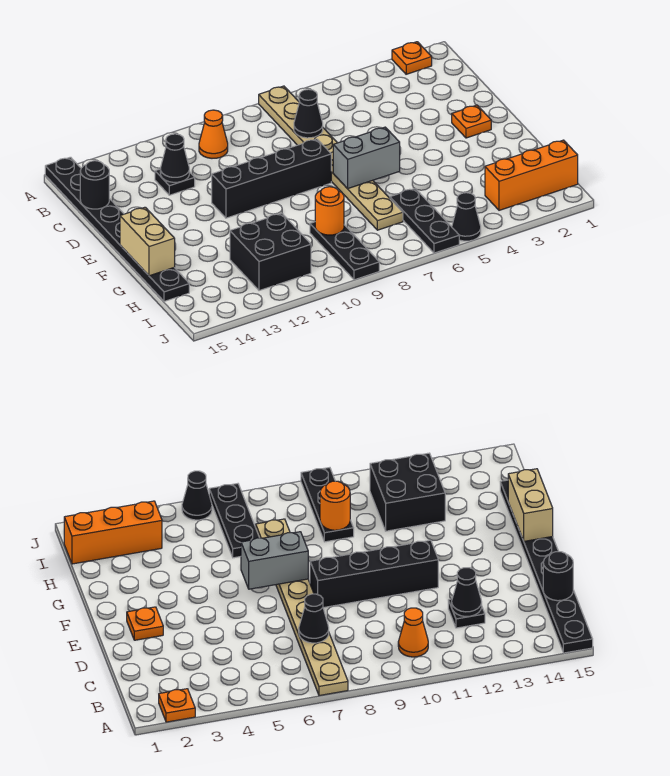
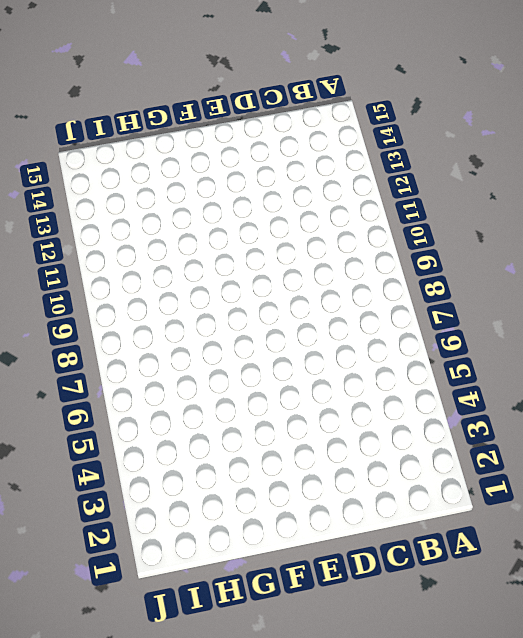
none -> orange plate A2 level 1
none -> tan plate A7:H7 level 1
none -> black plate A15:H15 level 1

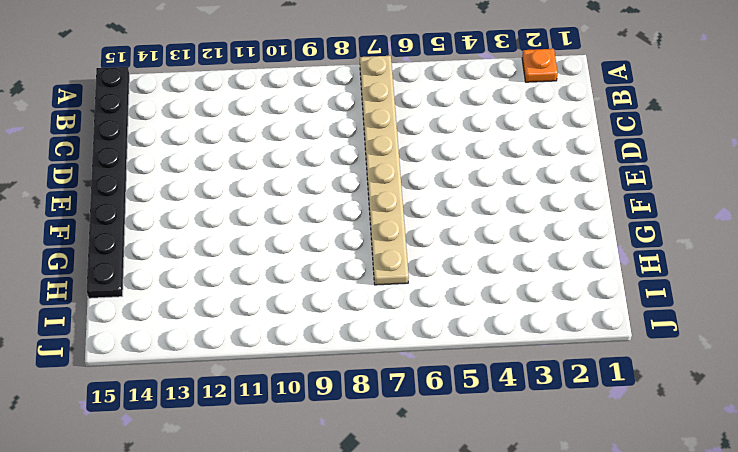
none -> orange cone B10 level 1
none -> black plate C12 level 1
none -> orange plate E2 level 1

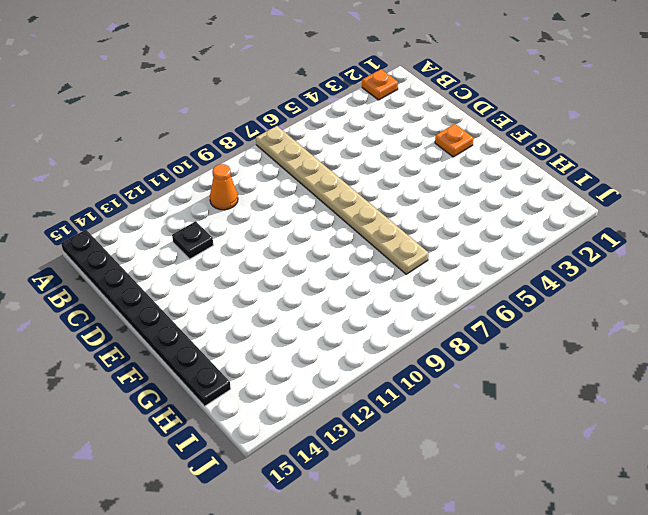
none -> black brick E8:E11 level 1
none -> black plate H6:J6 level 1
none -> black plate H9:J9 level 1

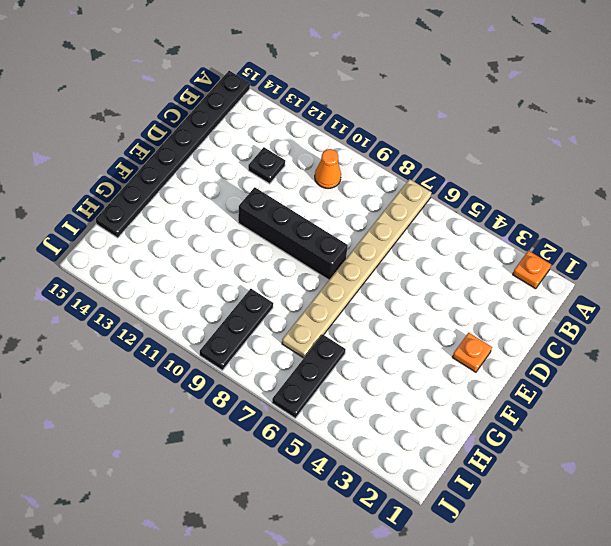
none -> black brick H11:I12 level 1
none -> orange brick I1:I3 level 1
none -> black cone J5 level 1

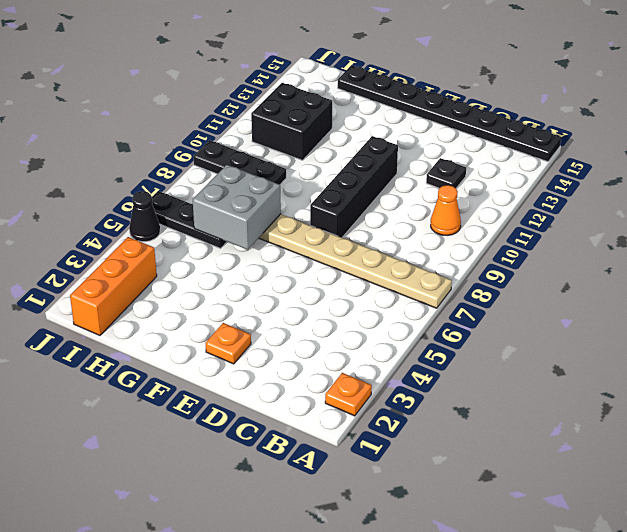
grey brick G6:H7 level 2 -> none
none -> black cone C7 level 2
none -> black cone C12 level 2
none -> black round brick C15 level 2

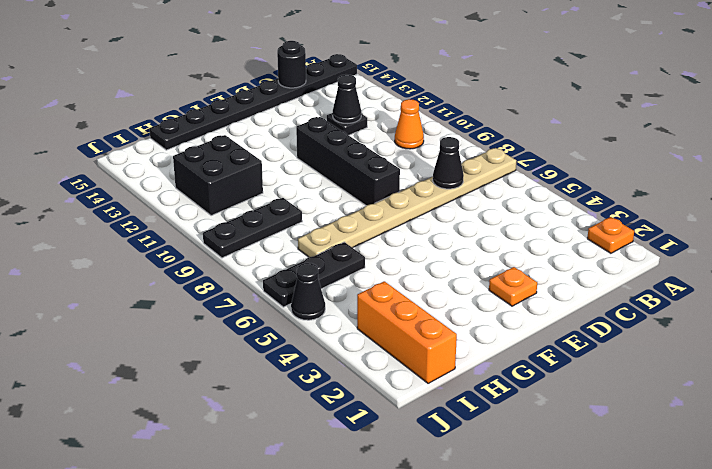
none -> grey brick F6:F7 level 2
none -> tan brick F15:G15 level 2
none -> orange round brick H9 level 2

